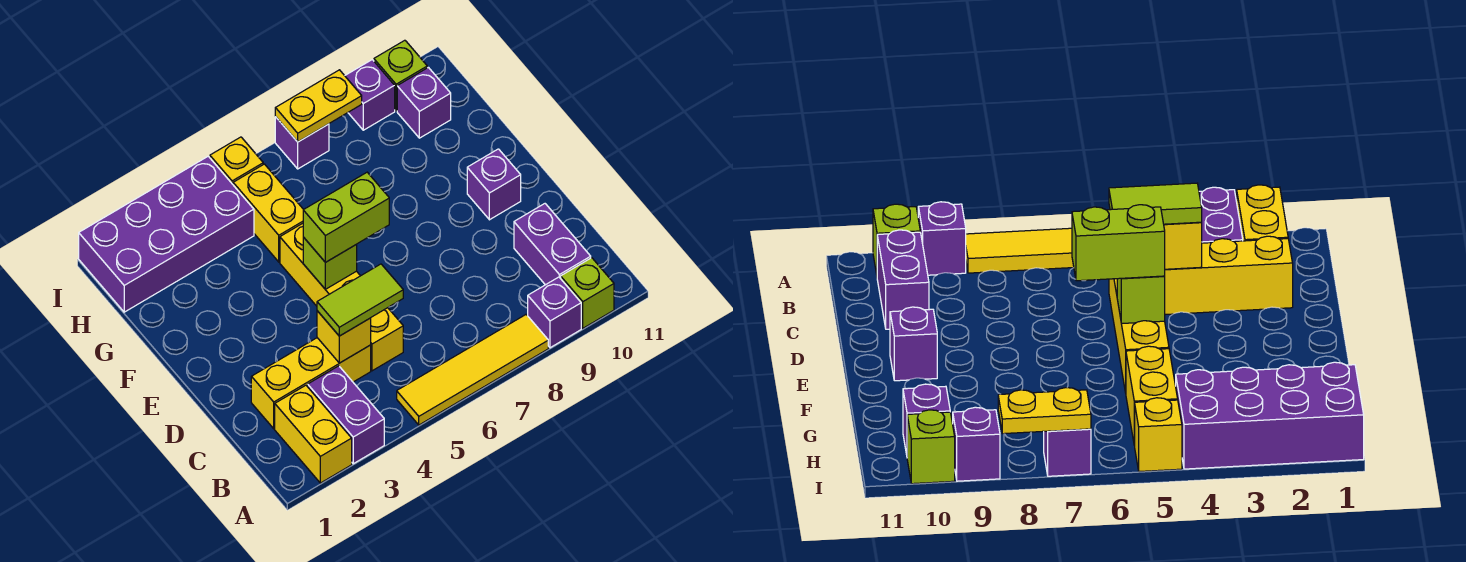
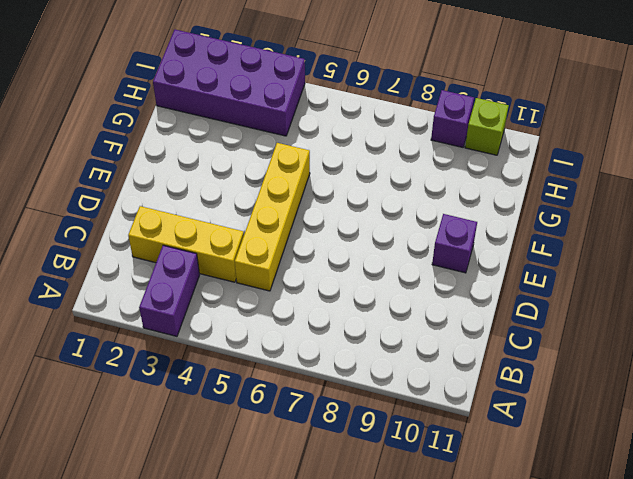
none -> yellow brick A2:B2 level 1
none -> yellow tile A5:A8 level 1
none -> purple brick A9 level 1

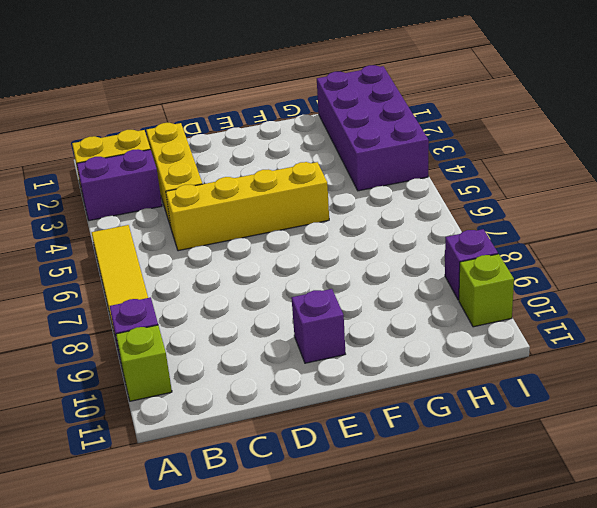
none -> purple brick B10:C10 level 1
none -> yellow brick G5:H5 level 1
none -> purple brick H10 level 1

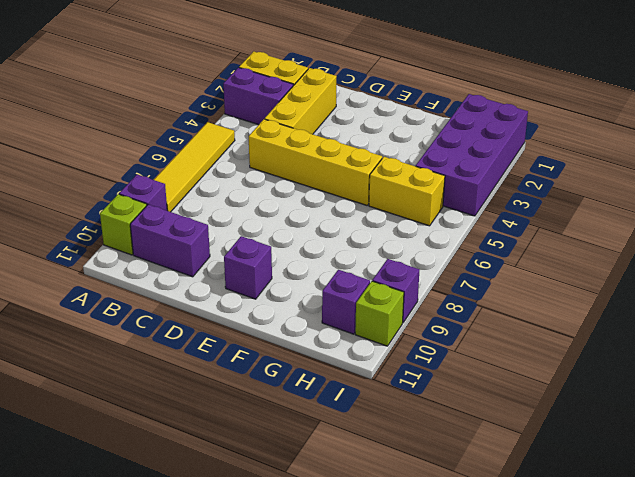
none -> yellow brick I5 level 1
none -> purple brick I7 level 1
none -> yellow brick C4 level 2

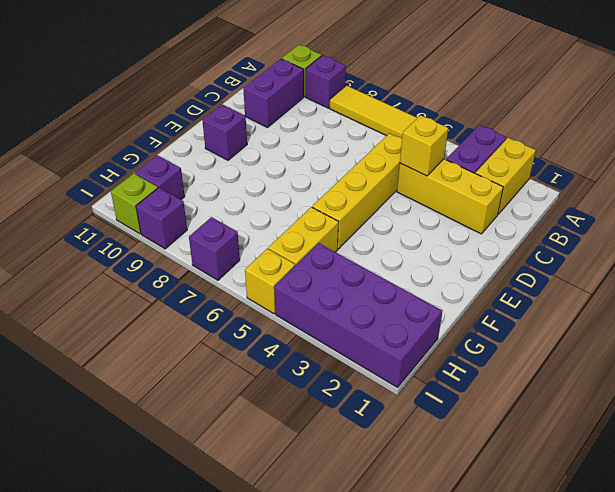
none -> lime brick E5 level 2
none -> yellow plate I7:I8 level 2
none -> lime tile C4:C5 level 3

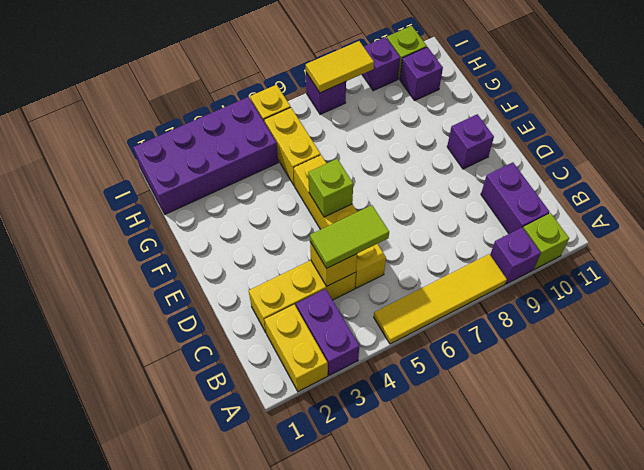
yellow tile I7:I8 level 2 -> yellow plate I7:I8 level 2
none -> lime brick E5:E6 level 3

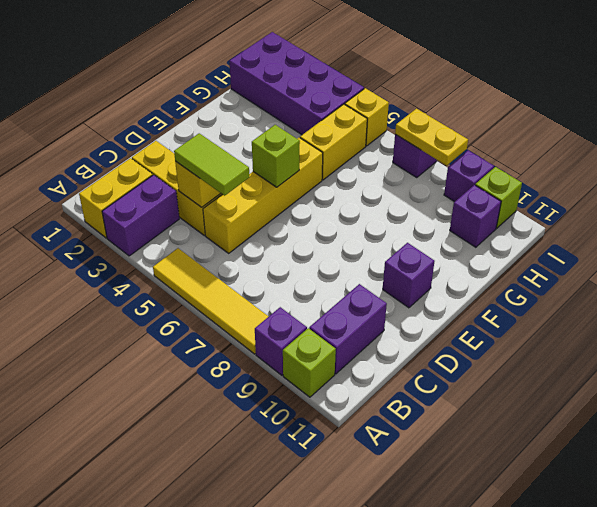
none -> lime brick E5:E6 level 3

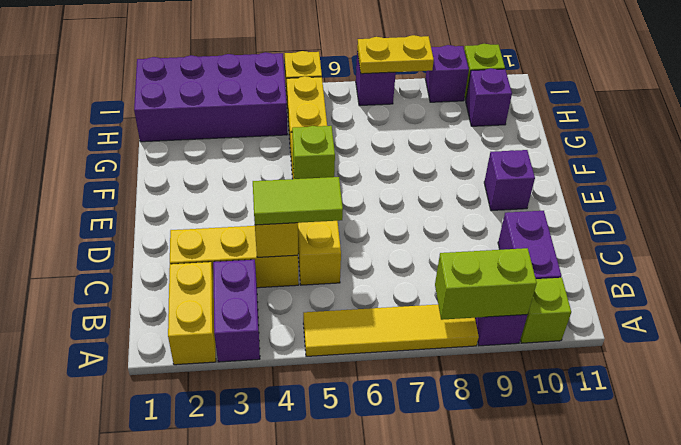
lime brick A8:A9 level 2 -> lime brick E5:E6 level 3

